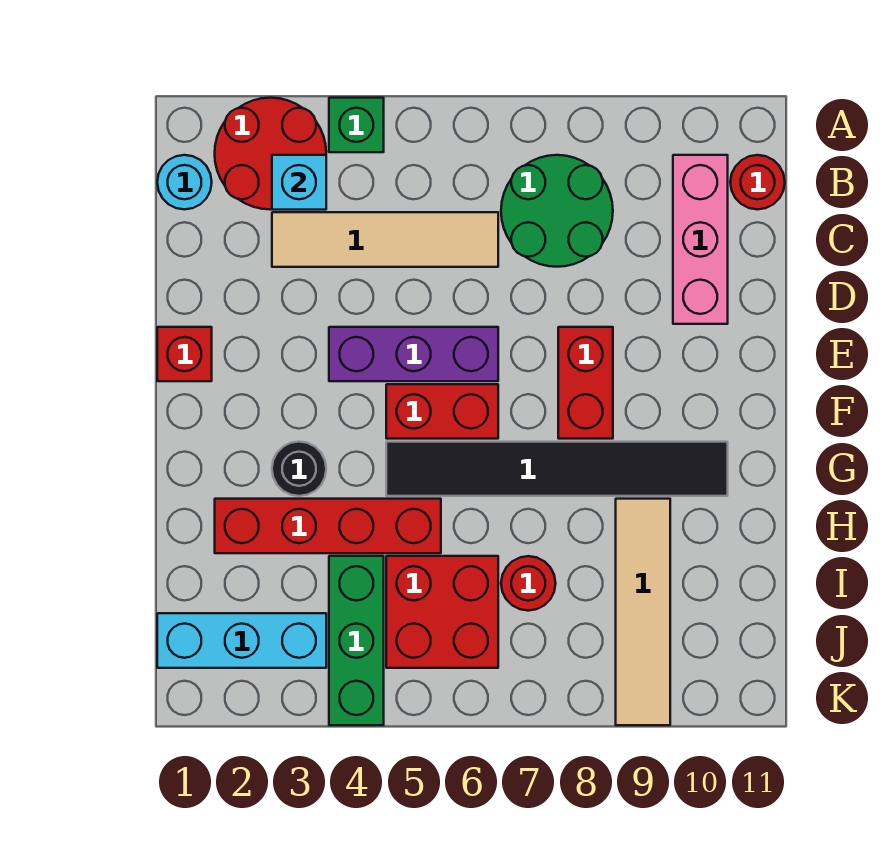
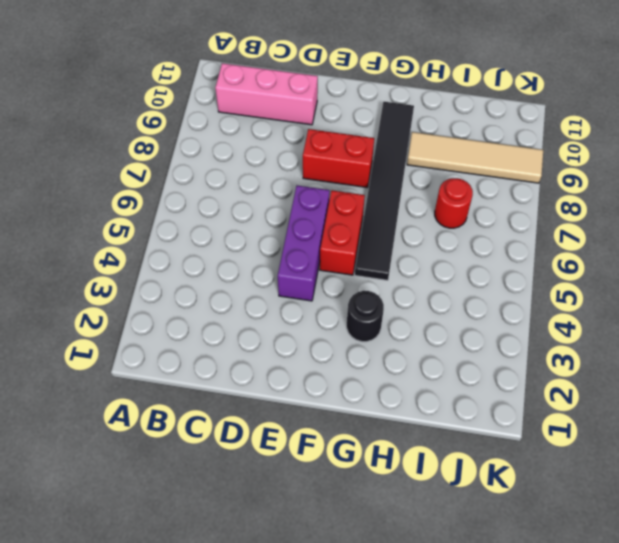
none -> red round brick A2:B3 level 1
none -> green brick A4 level 1
none -> cyan round brick B1 level 1

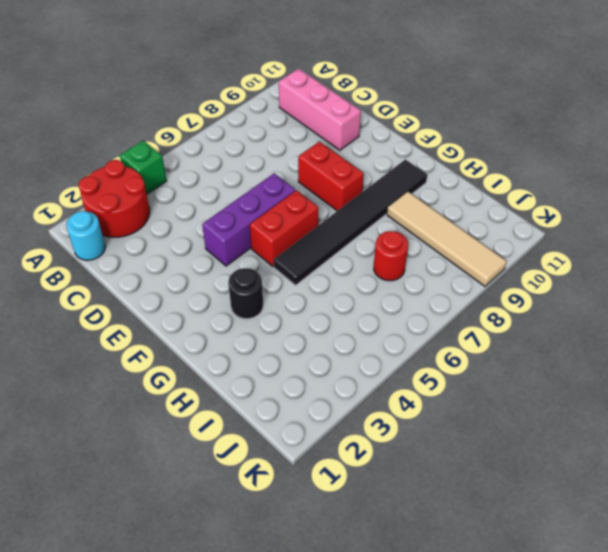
none -> green round brick B7:C8 level 1
none -> red round brick B11 level 1
none -> tan tile C3:C6 level 1

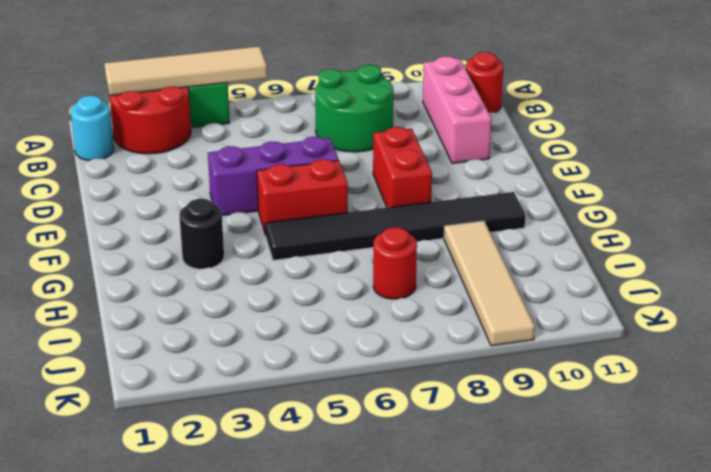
tan tile A2:A5 level 2 -> tan tile C3:C6 level 1
none -> red brick E1 level 1
none -> red brick H2:H5 level 1
none -> green brick I4:K4 level 1

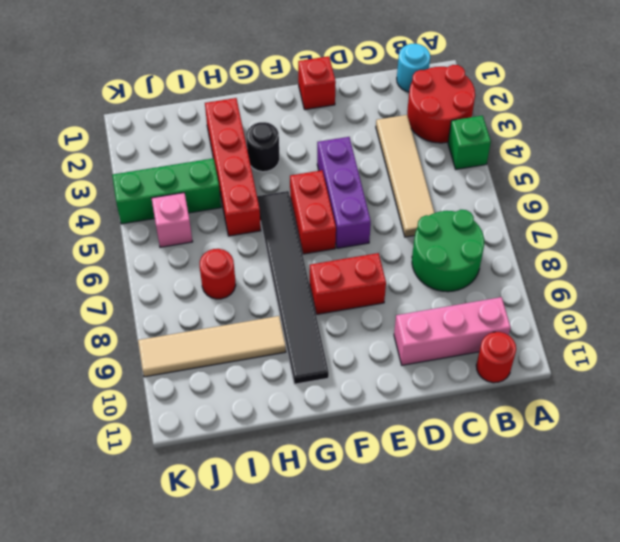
pink brick J5 level 1 -> red brick I5:J6 level 1
none -> cyan brick J1:J3 level 1
none -> cyan brick B3 level 2

